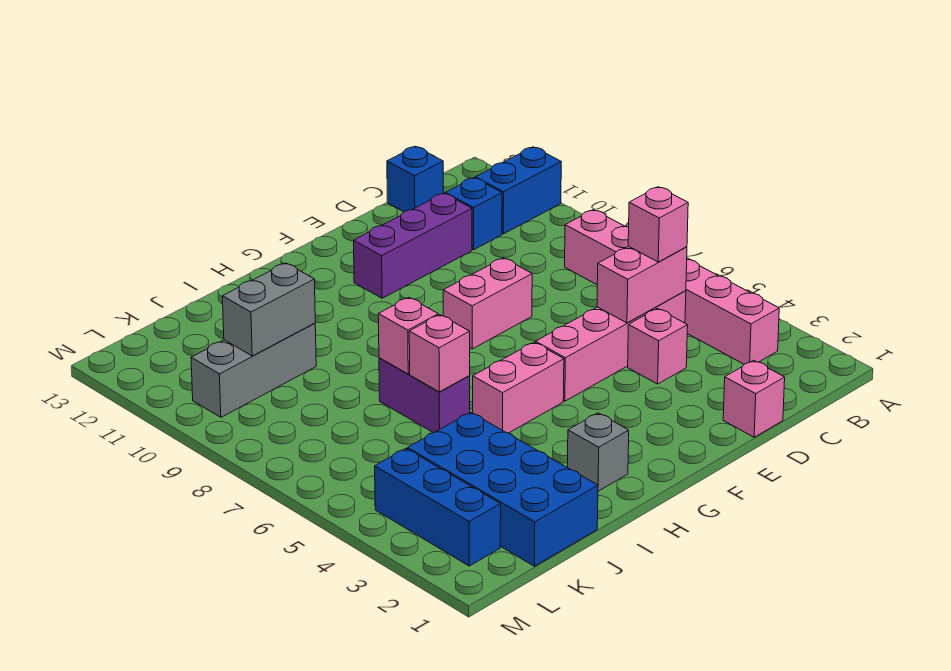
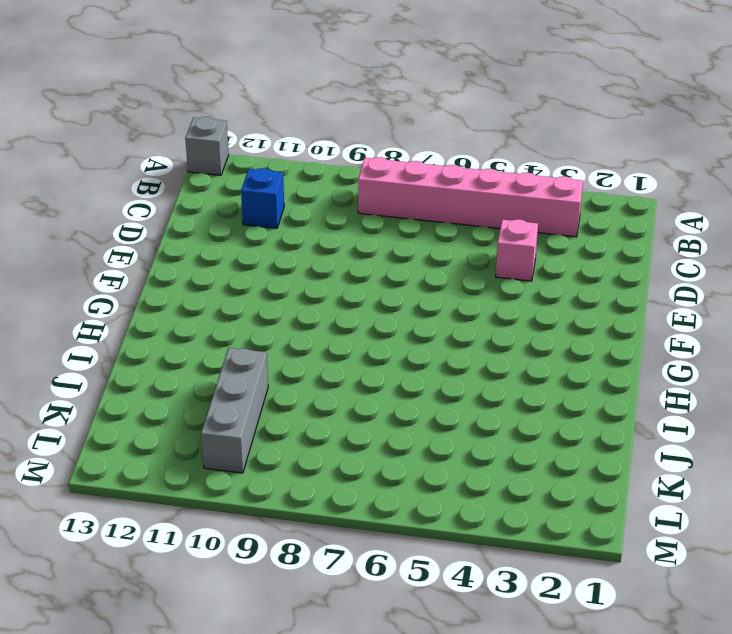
grey brick A13 level 1 -> grey brick H2 level 1
none -> blue brick A11:B11 level 1
none -> pink brick C5:F5 level 1
none -> blue brick C13 level 1

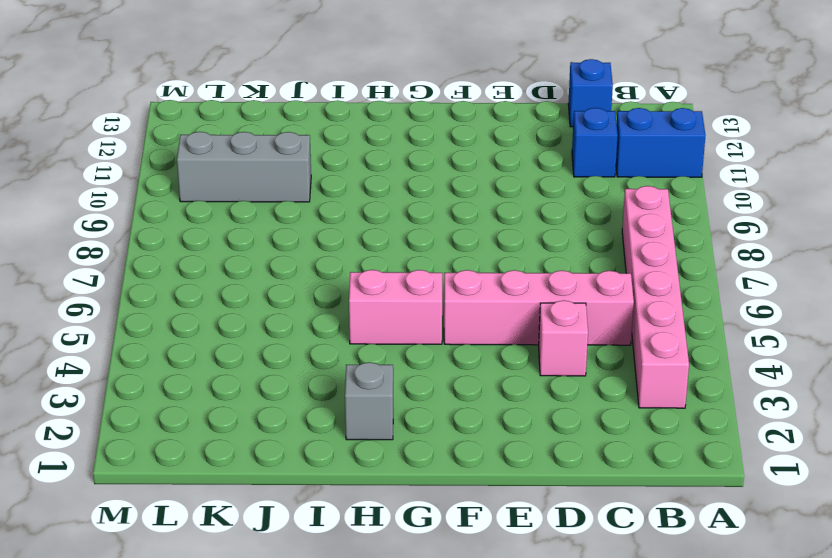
none -> pink brick D1 level 1
none -> purple brick D11:F11 level 1
none -> pink brick E8:F8 level 1

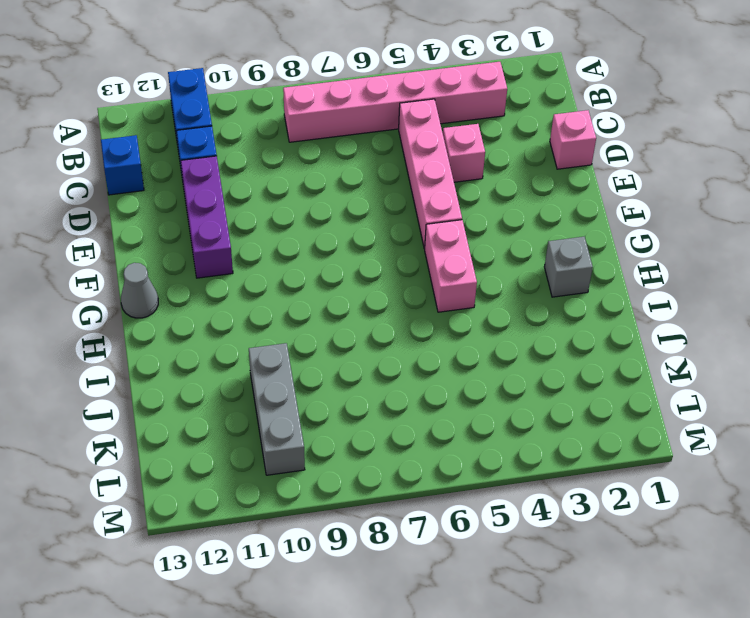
grey cone G13 level 1 -> none
none -> pink brick E8:F8 level 1
none -> purple brick I6:I7 level 1
none -> blue brick J1:K4 level 1

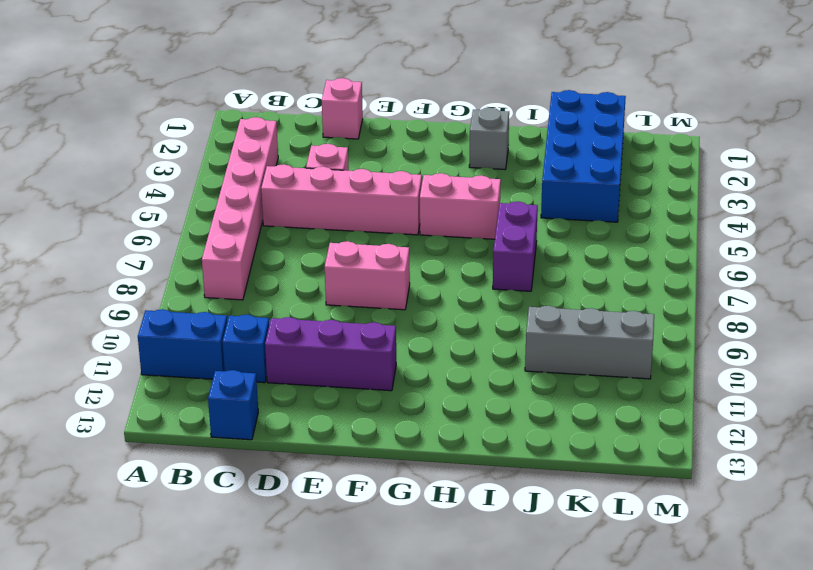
none -> blue brick L2:L4 level 1
none -> pink brick C5:D5 level 2
none -> pink brick I6 level 2

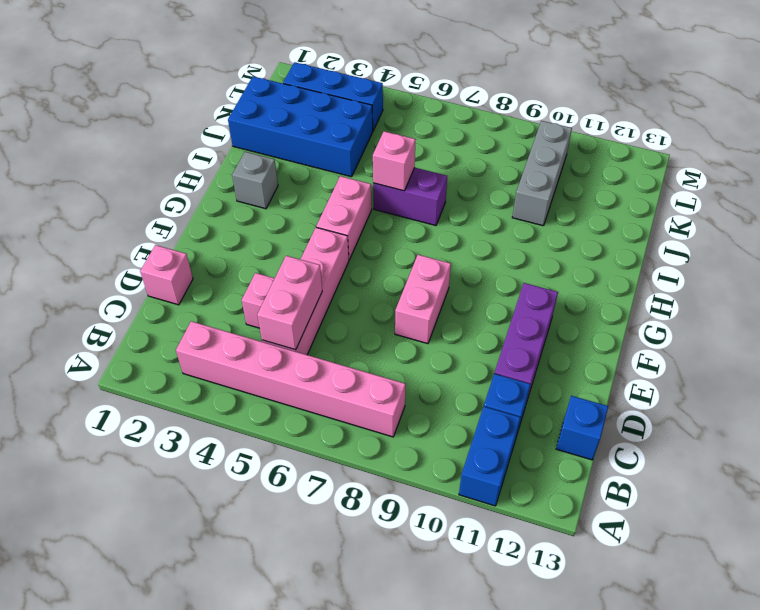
none -> pink brick I7 level 2
none -> grey brick J10:K10 level 2
none -> pink brick C5 level 3

